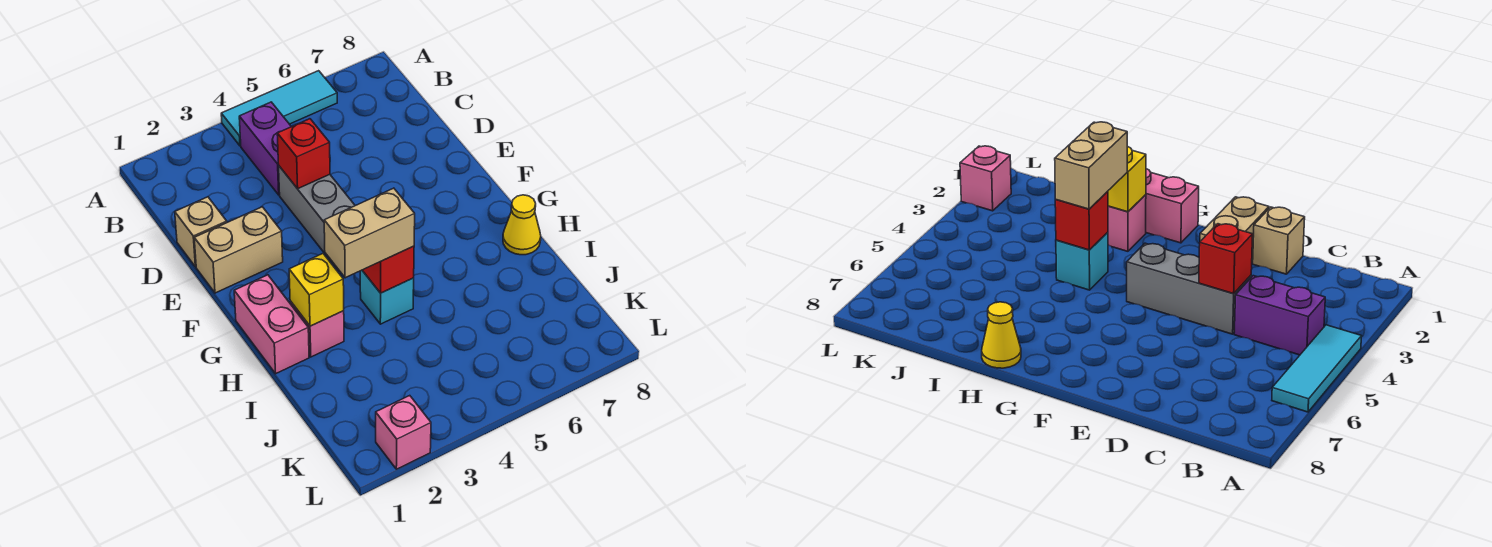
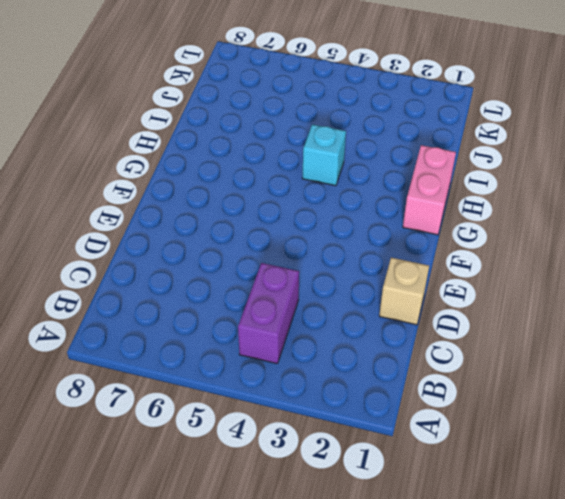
none -> cyan tile A4:A6 level 1
none -> grey brick D4:F4 level 1
none -> tan brick E1:E2 level 1

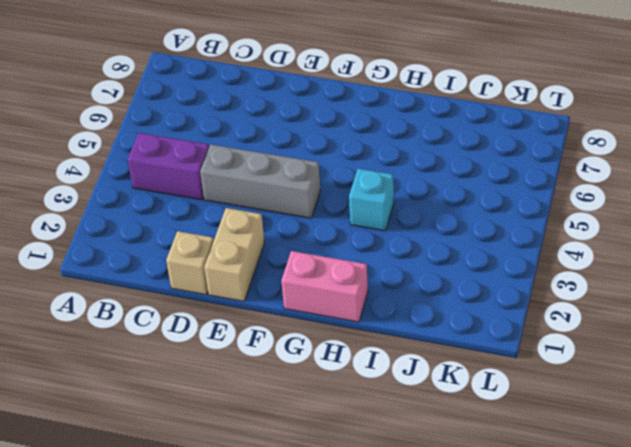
none -> cyan tile A4:A6 level 1
none -> pink brick H2 level 1
none -> yellow cone H8 level 1

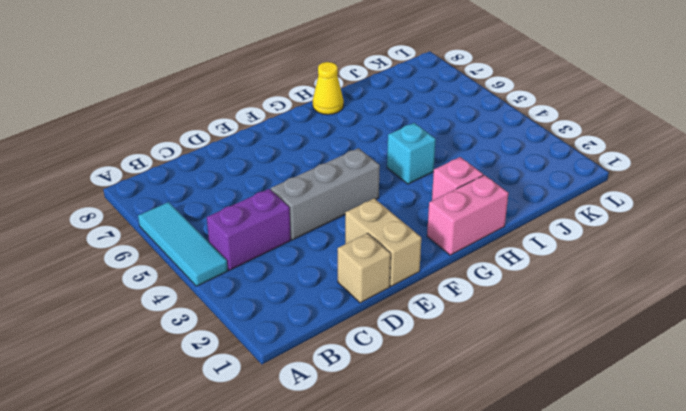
none -> pink brick L2 level 1
none -> red brick D4 level 2
none -> yellow brick H2 level 2

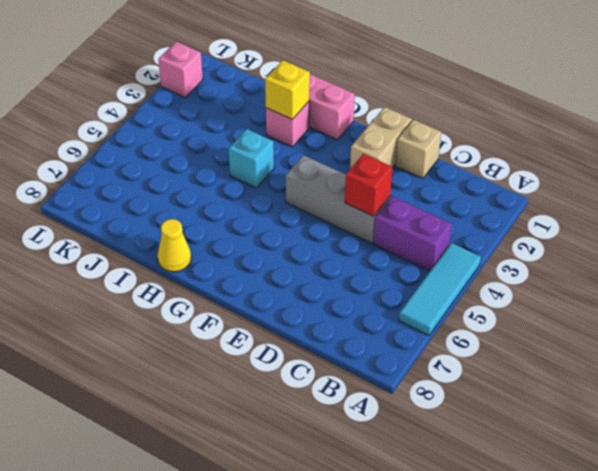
none -> red brick H4 level 2
none -> tan brick H3:H4 level 3

